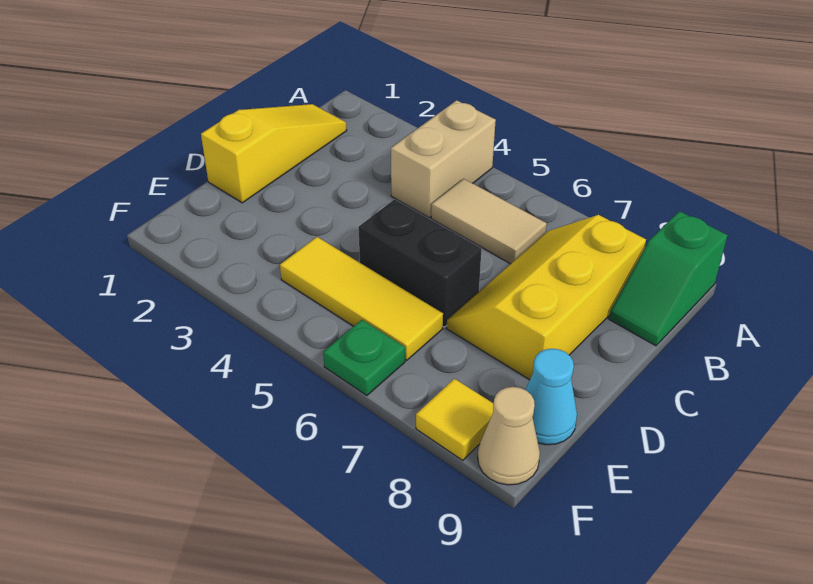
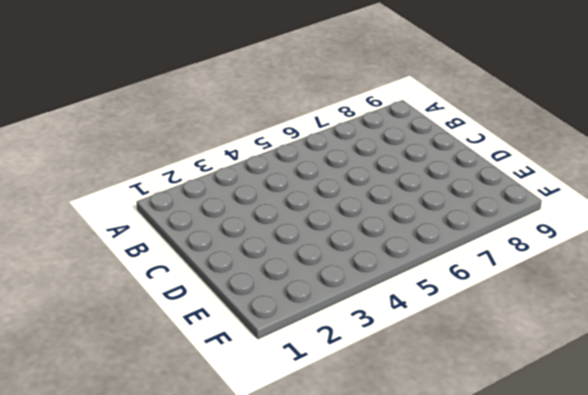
none -> tan brick A4:B4 level 1
none -> green slope A9:B9 level 1 top A

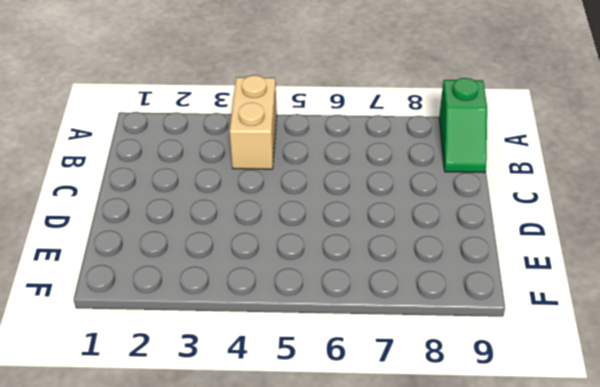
none -> yellow slope B1:D1 level 1 top D
none -> tan tile B5:B6 level 1

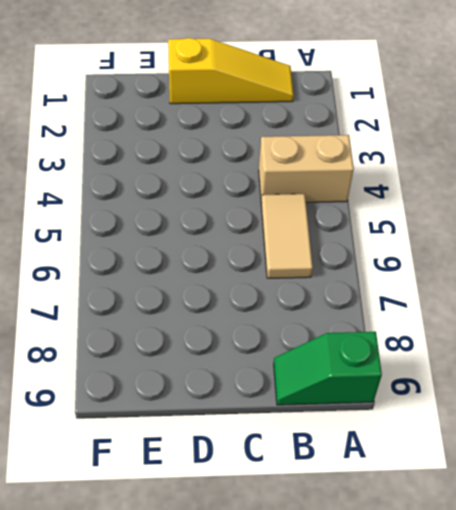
none -> yellow slope B7:D8 level 1 top 8
none -> black brick D5:D6 level 1

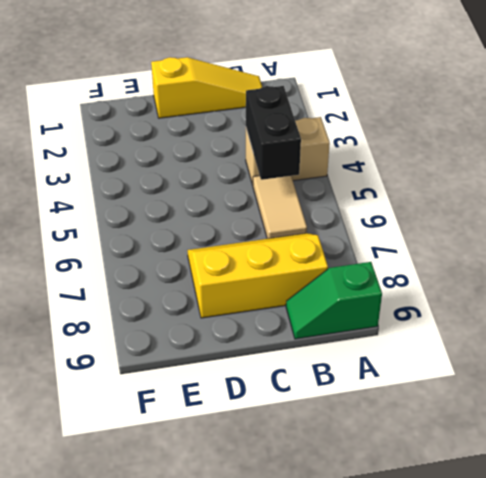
black brick B4:B5 level 2 -> black brick D5:D6 level 1
none -> yellow tile E4:E6 level 1
none -> cyan cone E9 level 1

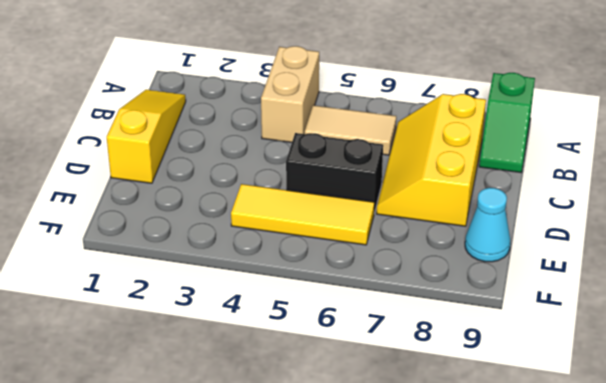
none -> green plate F6 level 1
none -> yellow tile F8 level 1

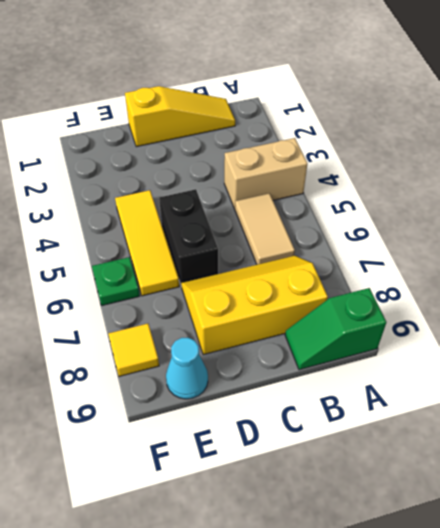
none -> tan cone F9 level 1

